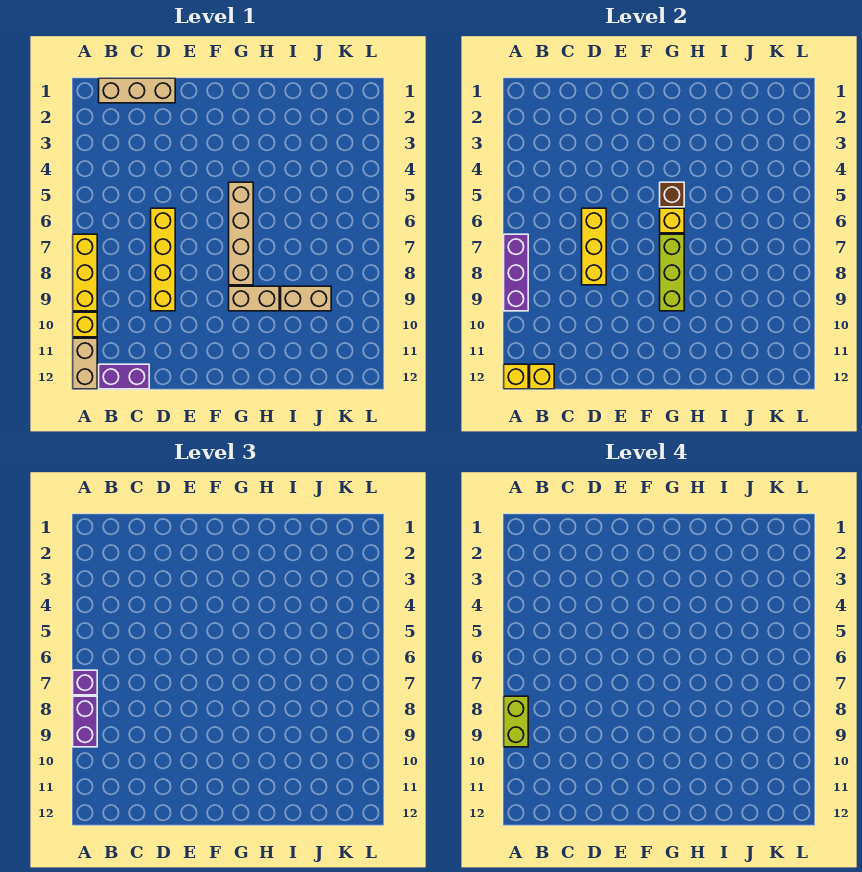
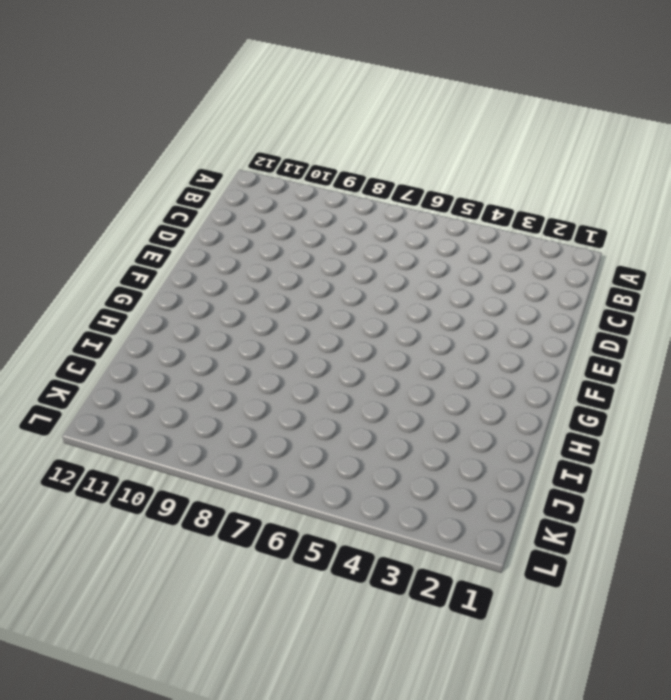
none -> yellow brick A7:A9 level 1
none -> yellow brick A10 level 1
none -> tan brick A11:A12 level 1

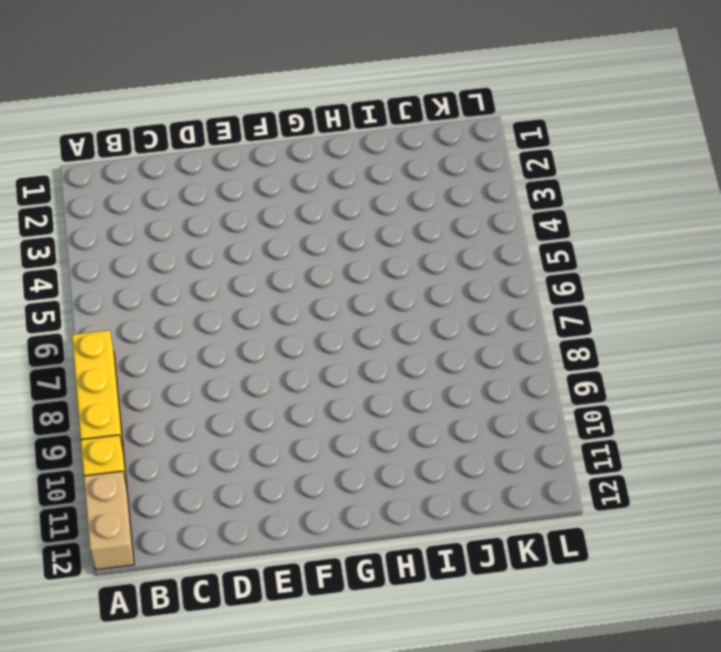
none -> tan brick B1:D1 level 1
none -> purple brick B12:C12 level 1
none -> yellow brick D6:D9 level 1

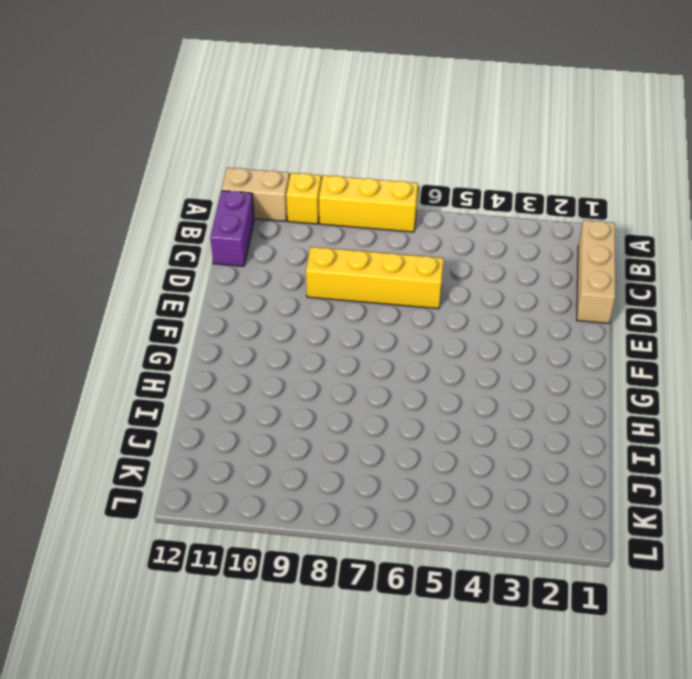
none -> tan brick G5:G8 level 1
none -> tan brick G9:H9 level 1
none -> tan brick I9:J9 level 1

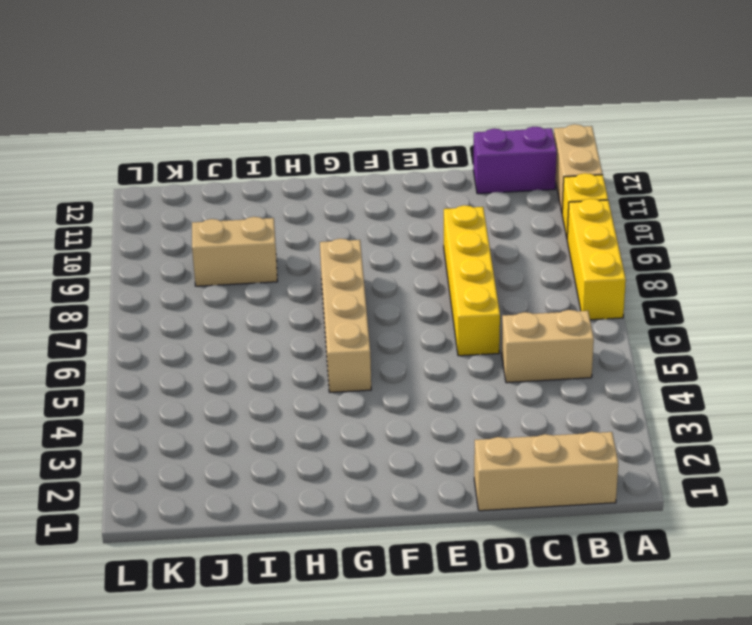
tan brick B5:C5 level 1 -> tan brick G9:H9 level 1
none -> purple brick A7:A9 level 2
none -> yellow brick A12 level 2
none -> yellow brick B12 level 2

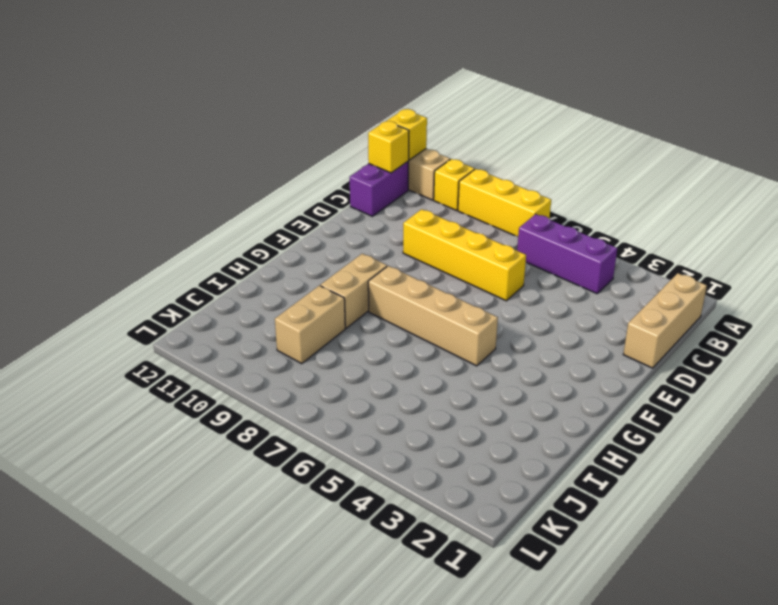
purple brick B4:B6 level 1 -> purple brick A7:A9 level 2
none -> yellow brick D6:D8 level 2
none -> brown brick G5 level 2
none -> yellow brick G6 level 2

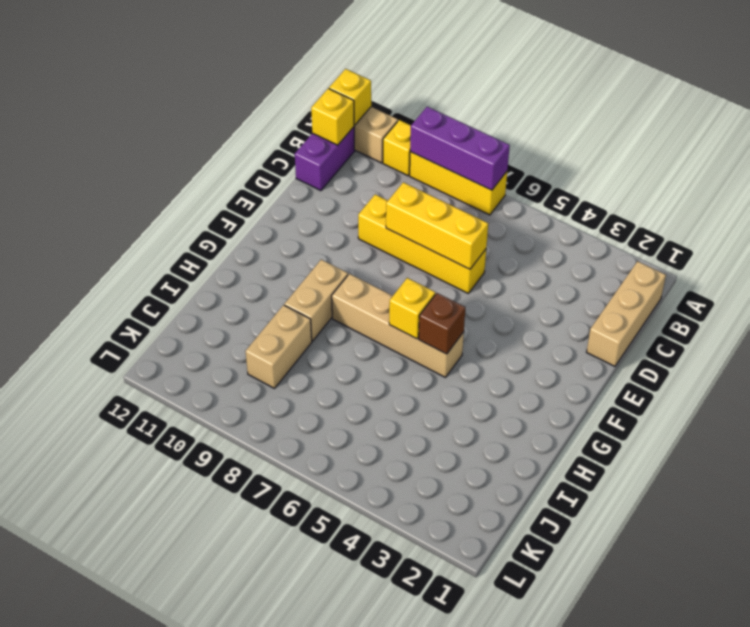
none -> lime brick G7:G9 level 2
none -> purple brick A7 level 3
none -> purple brick A8:A9 level 3

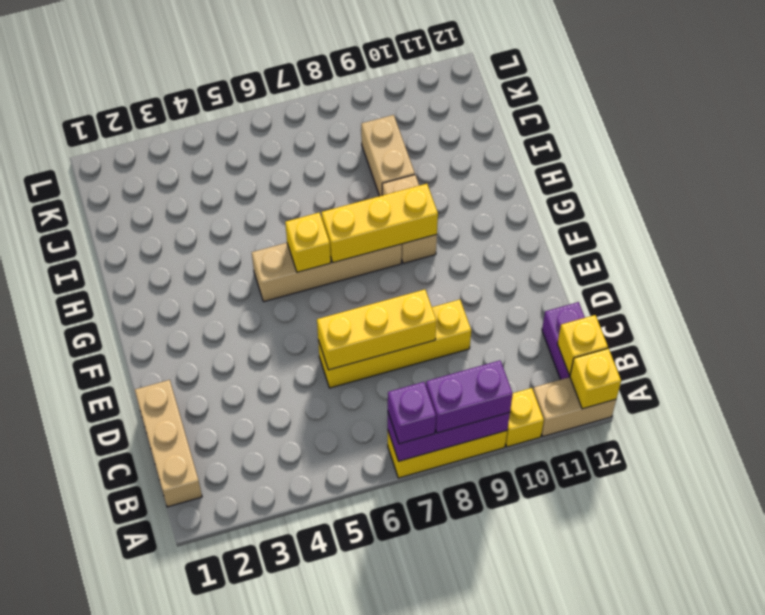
yellow brick G7:G9 level 2 -> lime brick G7:G9 level 2
none -> brown brick G5 level 2
none -> lime brick A8:A9 level 4

